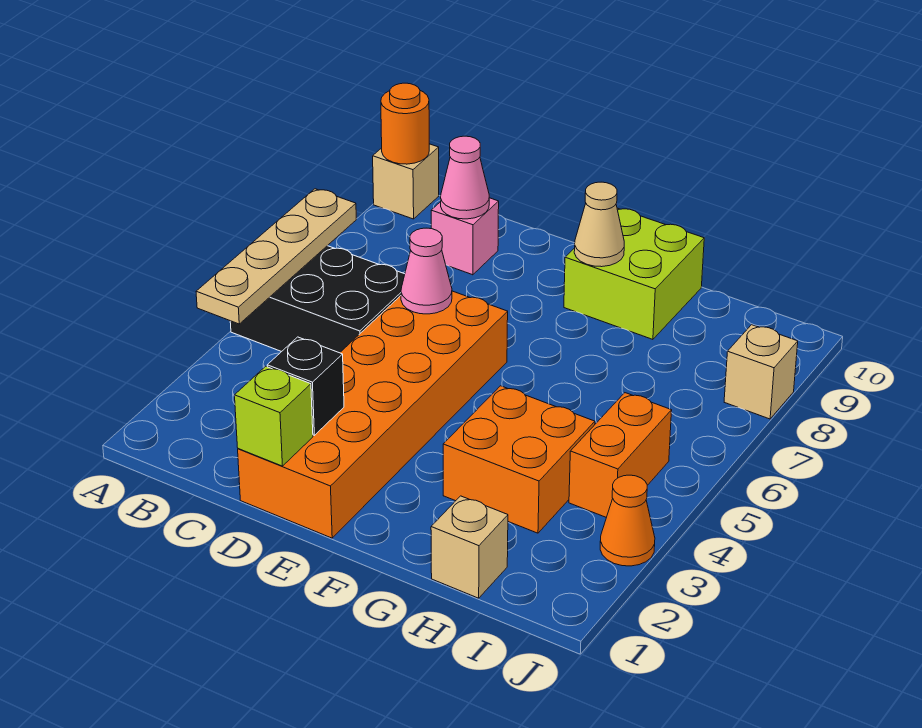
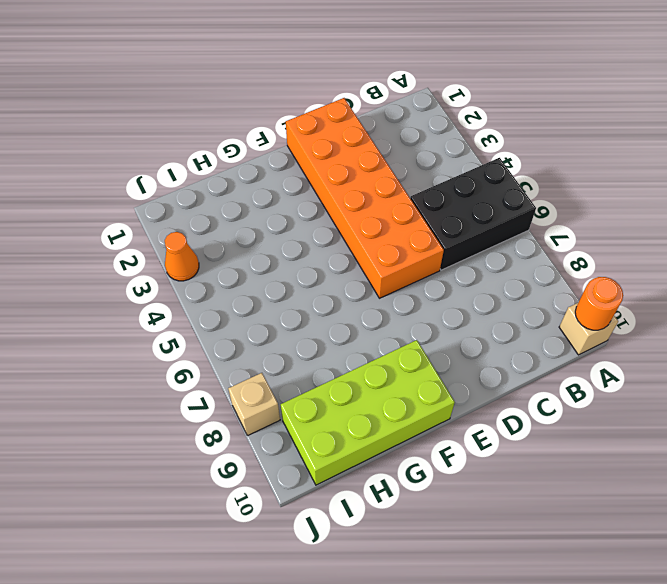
lime brick F9:I10 level 1 -> lime brick F9:G10 level 1
none -> pink brick C9 level 1
none -> orange brick G3:H4 level 1
none -> tan brick H1 level 1

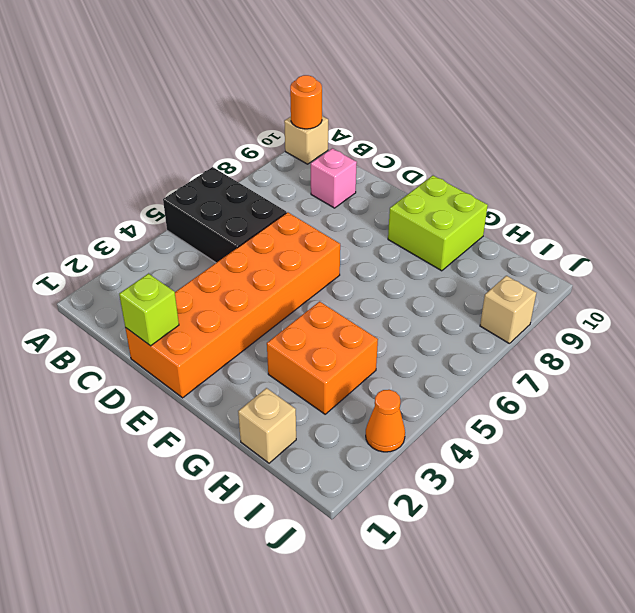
none -> orange brick I4:I5 level 1
none -> tan plate A4:A7 level 2
none -> pink cone C9 level 2

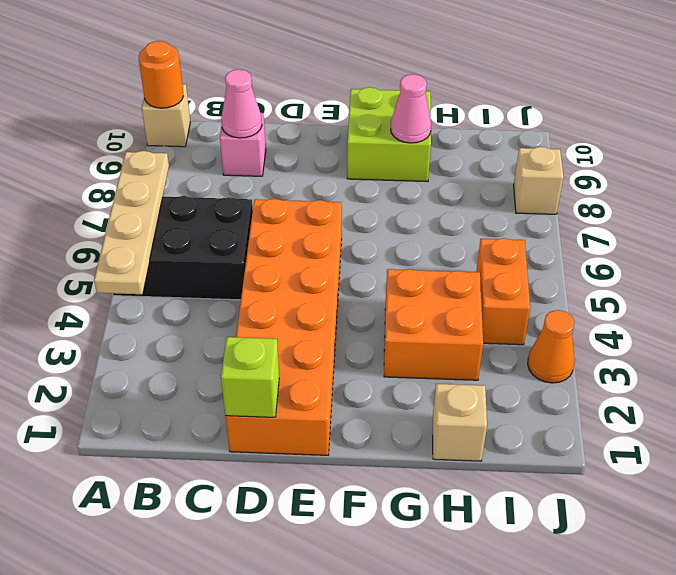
pink cone G9 level 2 -> pink cone D6 level 2
none -> black brick D2 level 2
none -> tan cone F9 level 2

